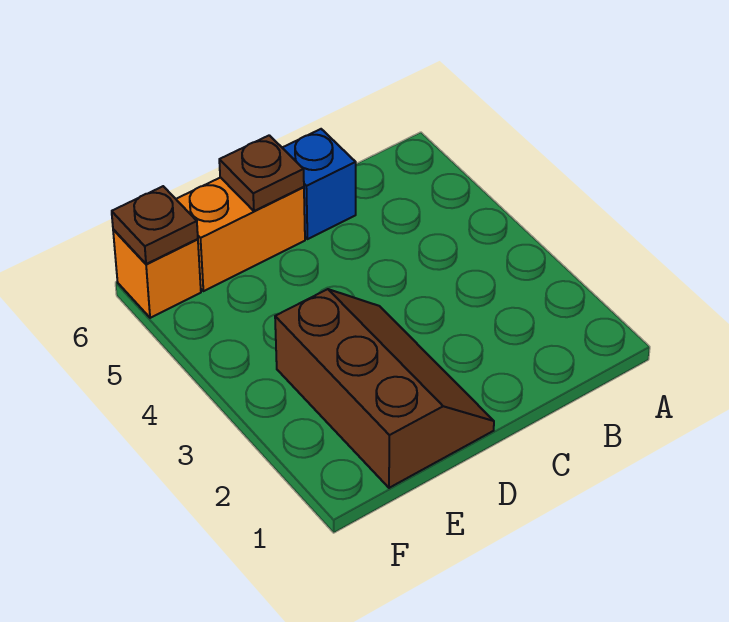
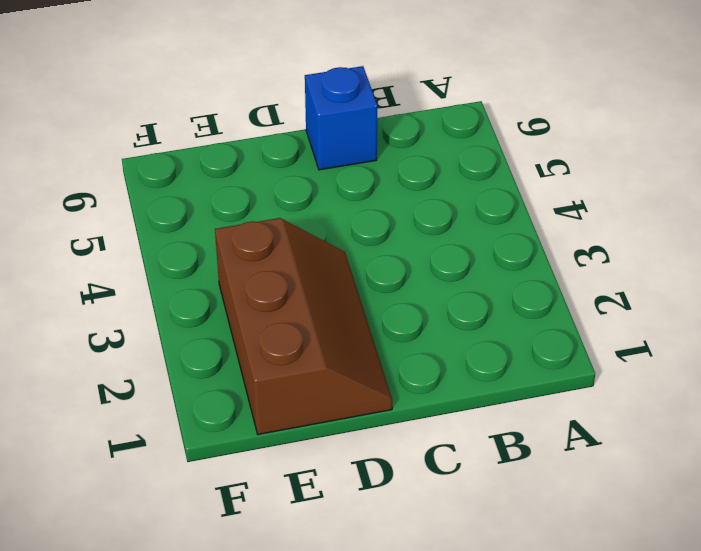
none -> orange brick D6:E6 level 1
none -> orange brick F6 level 1

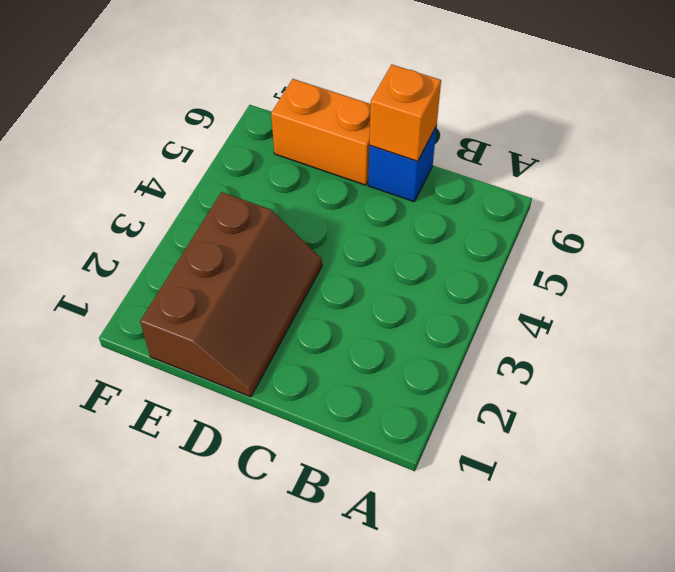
orange brick C6 level 2 -> orange brick F6 level 1
none -> brown plate D6 level 2
none -> brown plate F6 level 2

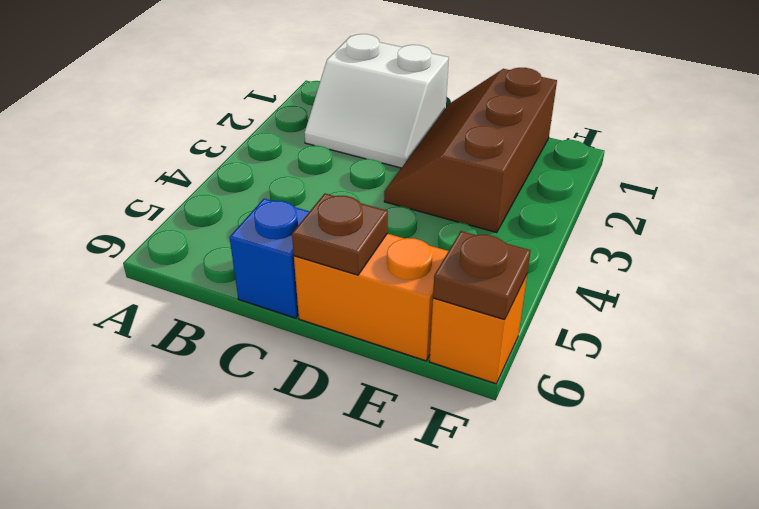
white slope B1:C2 level 1 top 1 -> none

